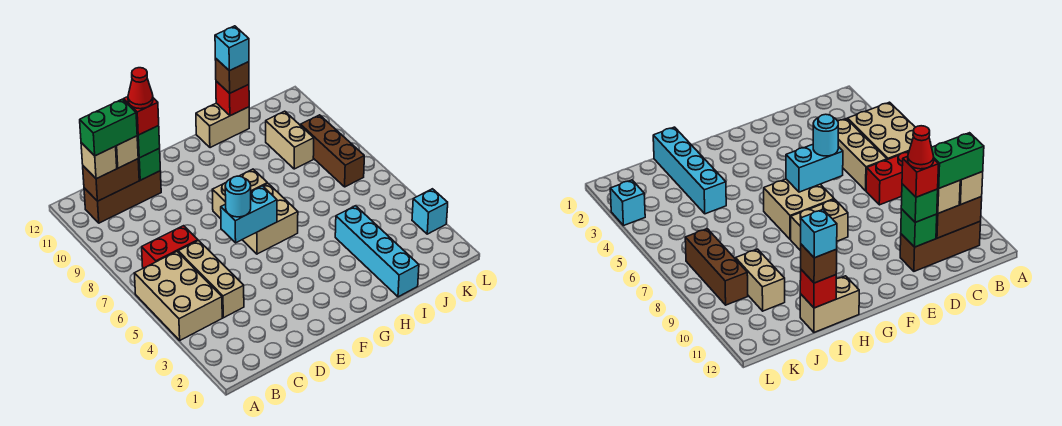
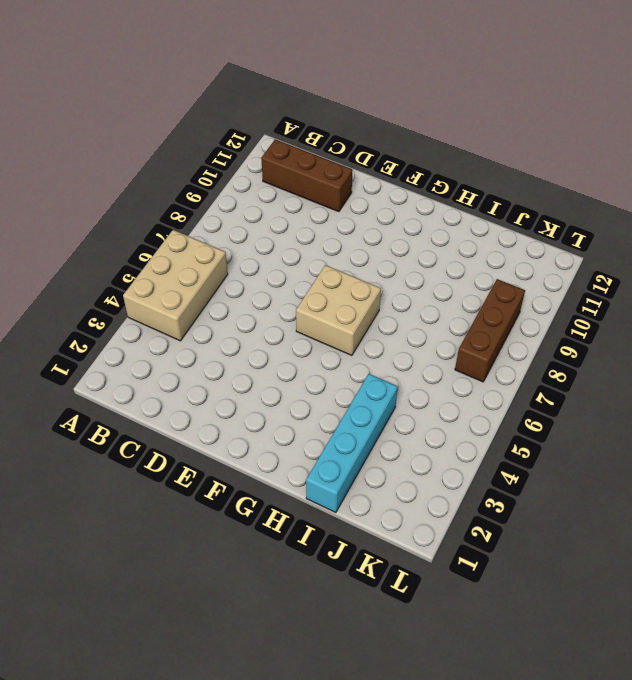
none -> red brick B7:C7 level 1
none -> tan brick C4:C6 level 1
none -> tan brick F8:G8 level 1

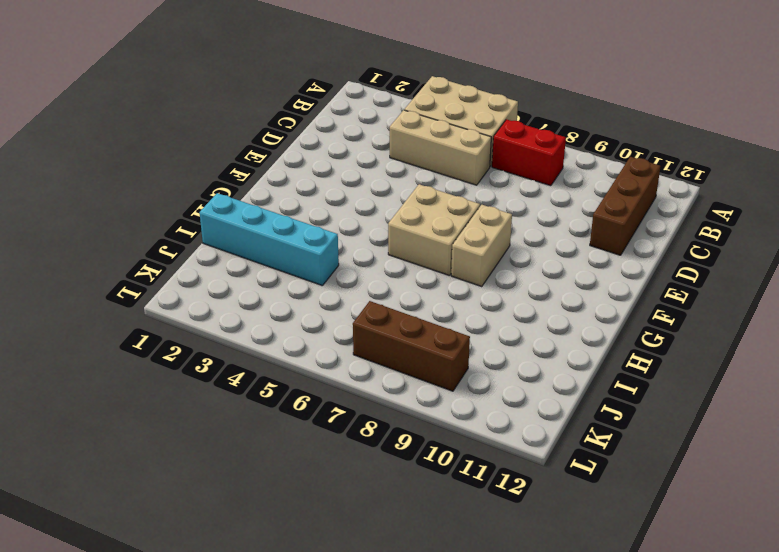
red brick B7:B8 level 1 -> red brick B7:C7 level 1
none -> tan brick H12:I12 level 1
none -> tan brick J9:J10 level 1
none -> cyan brick L3 level 1

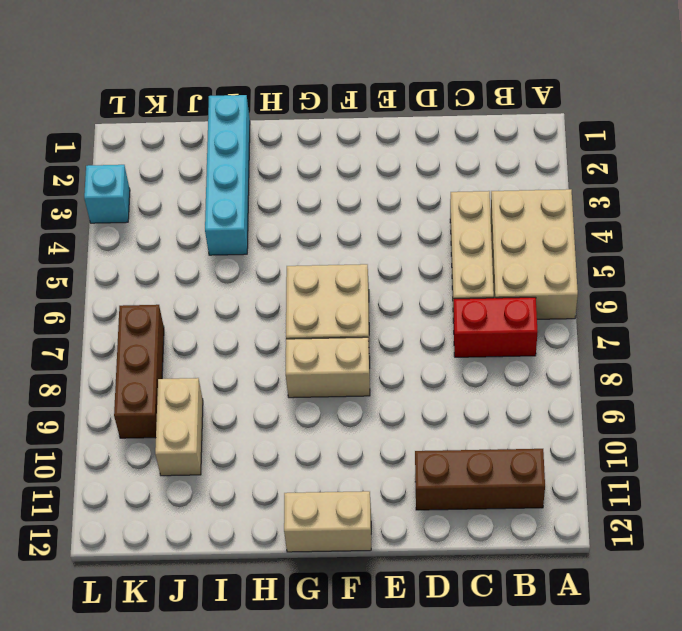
tan brick F12:G12 level 1 -> tan brick H12:I12 level 1
none -> brown brick B11:C11 level 2
none -> green brick D11 level 2
none -> cyan brick E6:F6 level 2

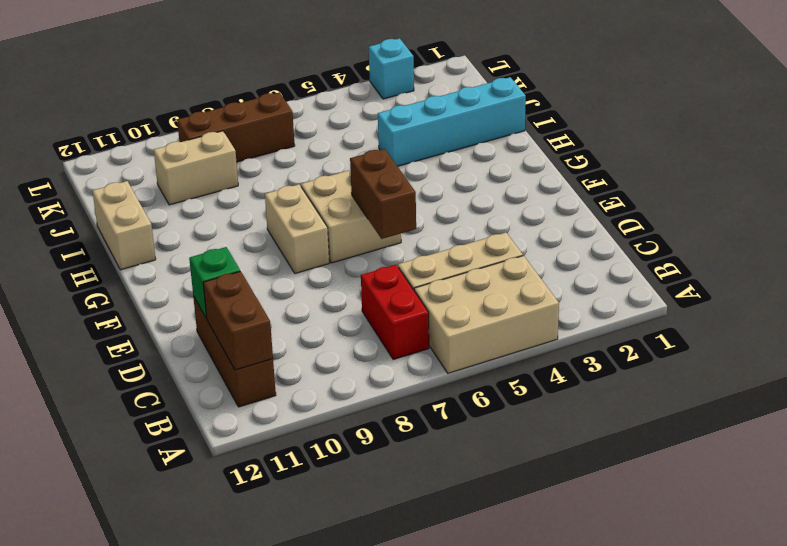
brown brick E6:F6 level 2 -> cyan brick E6:F6 level 2
none -> red brick I12 level 2
none -> tan brick B11 level 3
none -> tan brick C11 level 3

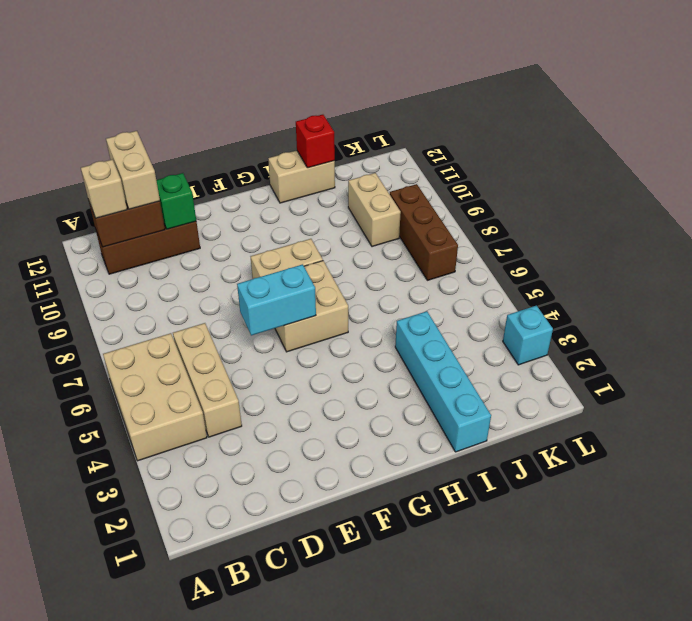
tan brick C11:C12 level 3 -> tan brick C11 level 3
none -> red brick B7:C7 level 1
none -> green brick D11 level 3
none -> cyan round brick E6 level 3

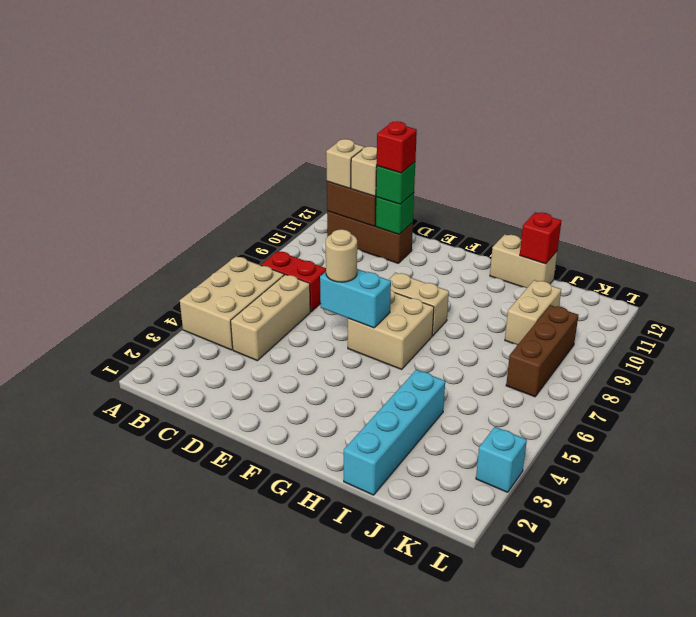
tan round brick E6 level 3 -> cyan round brick E6 level 3
none -> brown brick I12 level 3
none -> green brick B11:C11 level 4
none -> cyan brick I12 level 4

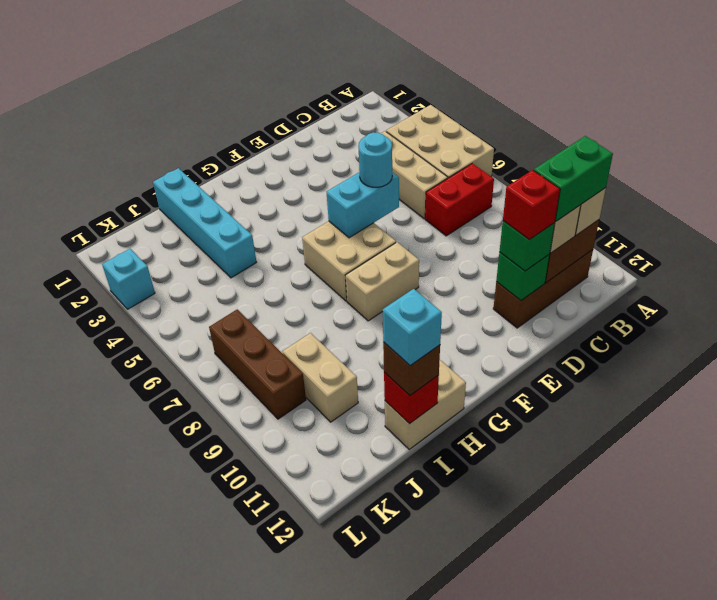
none -> red cone D11 level 5

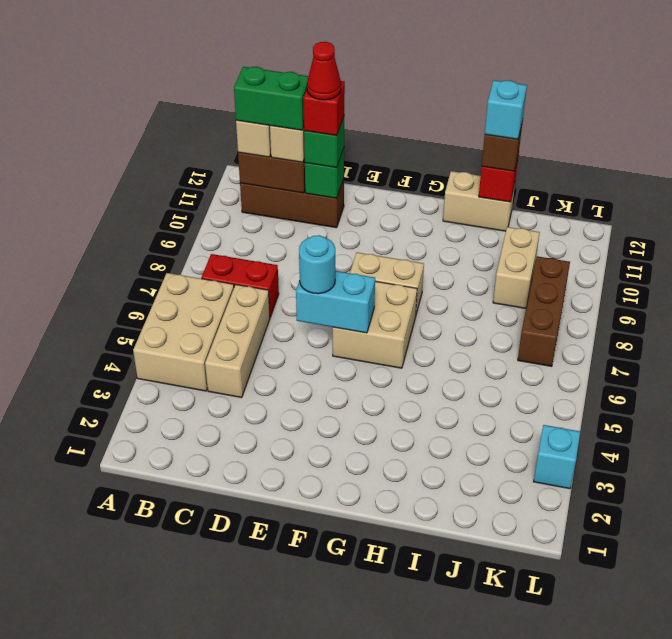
none -> cyan brick I1:I4 level 1

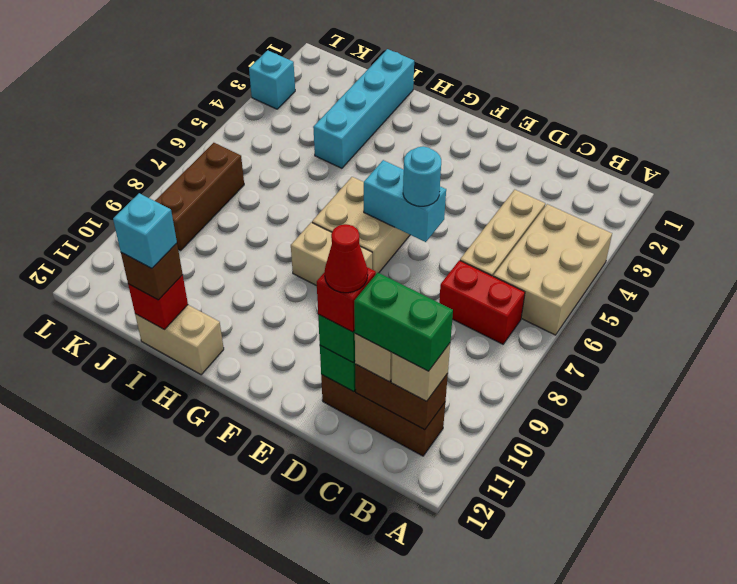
none -> tan brick J9:J10 level 1

